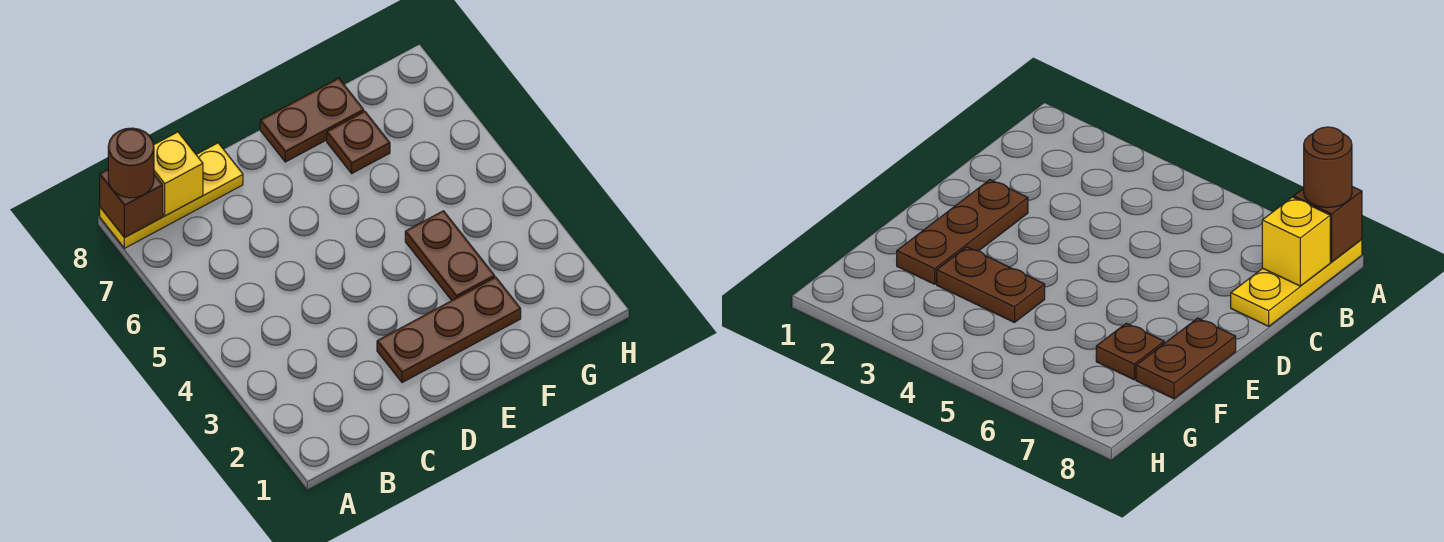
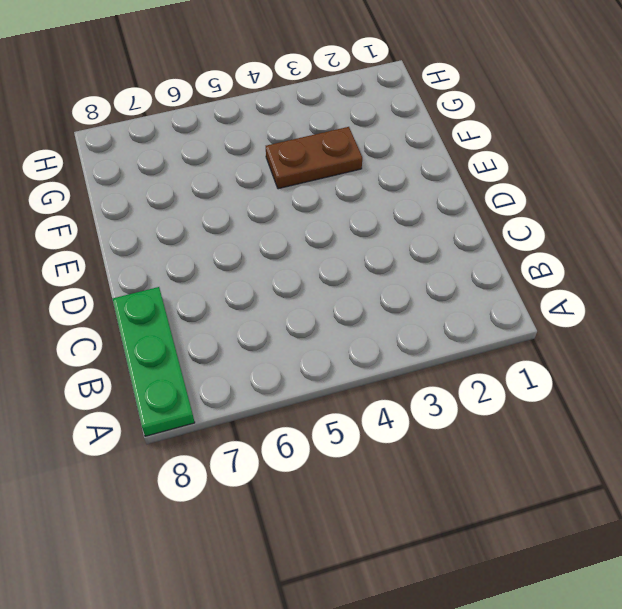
green plate A8:C8 level 1 -> yellow plate A8:C8 level 1
none -> brown plate D2:F2 level 1
none -> brown plate E8:F8 level 1

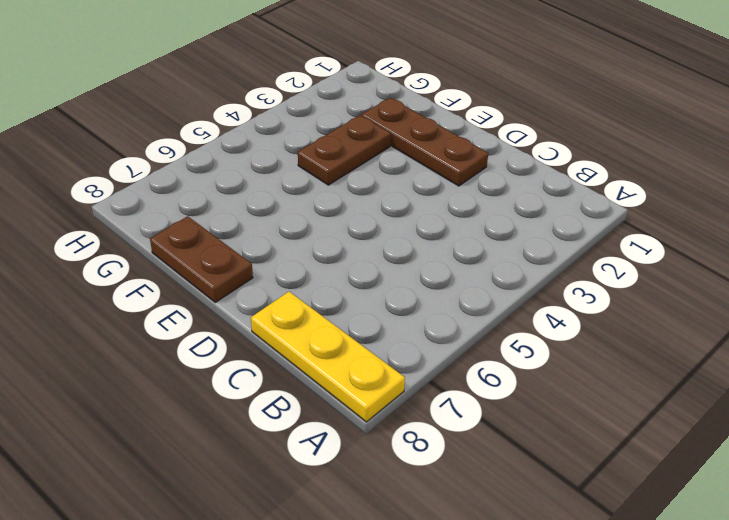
none -> brown plate F7 level 1
none -> brown brick A8 level 2

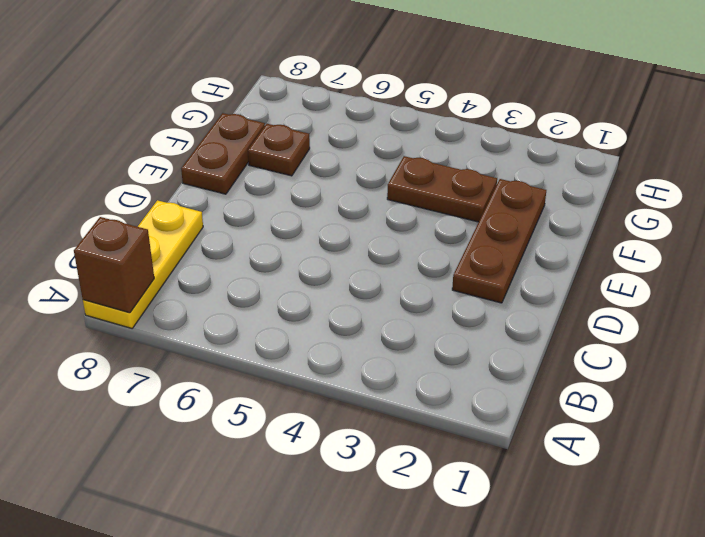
none -> yellow brick B8 level 2
none -> brown round brick A8 level 3

